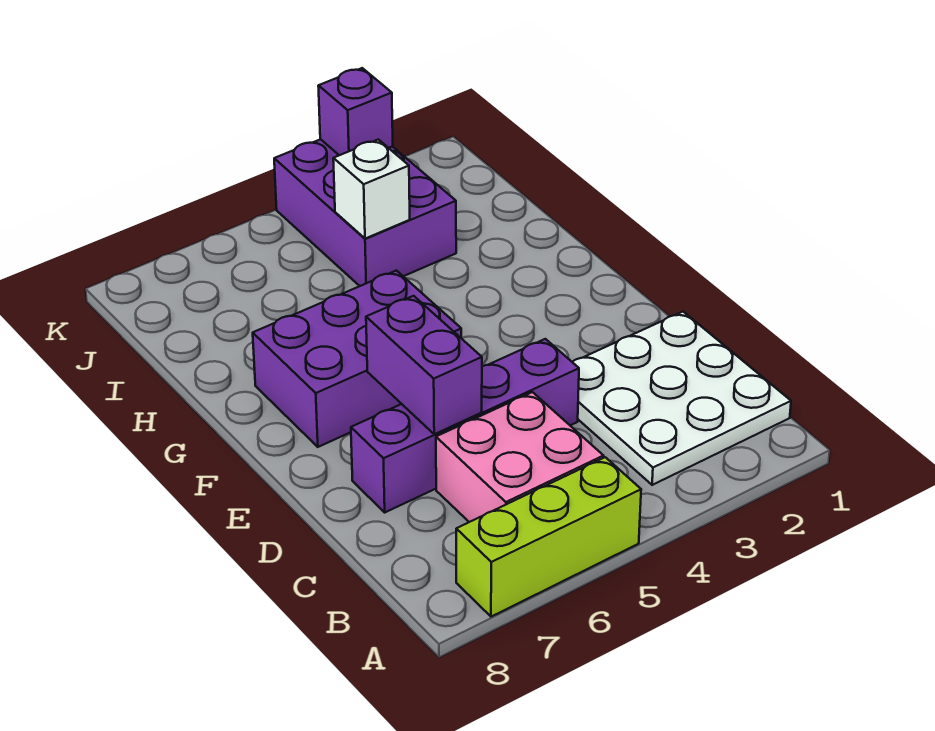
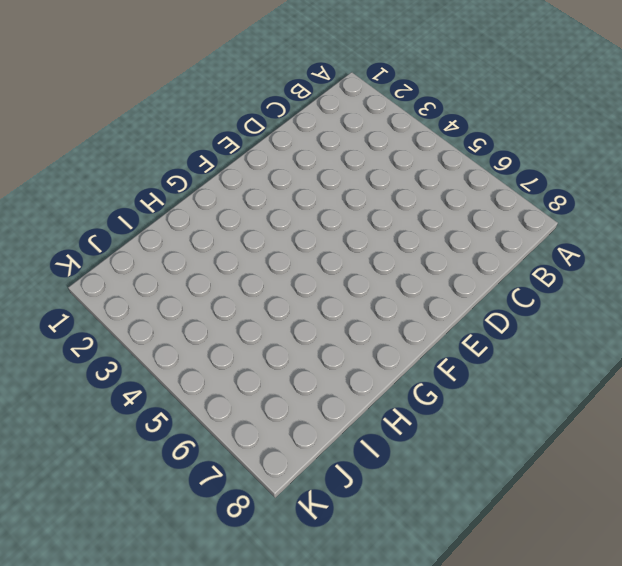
none -> lime brick A5:A7 level 1
none -> white plate B1:D3 level 1

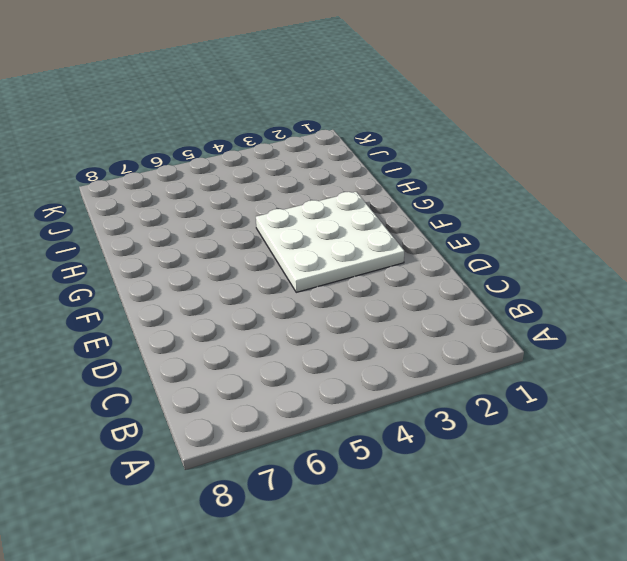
white plate E2:G4 level 1 -> white plate B1:D3 level 1
none -> lime brick A5:A7 level 1
none -> pink brick B5:C6 level 1

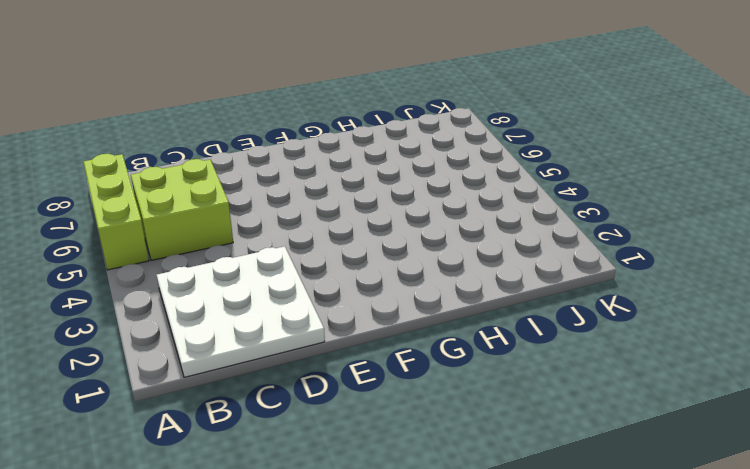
lime brick B5:C6 level 1 -> pink brick B5:C6 level 1
none -> purple brick D4:D7 level 1
none -> purple brick F5:G7 level 1

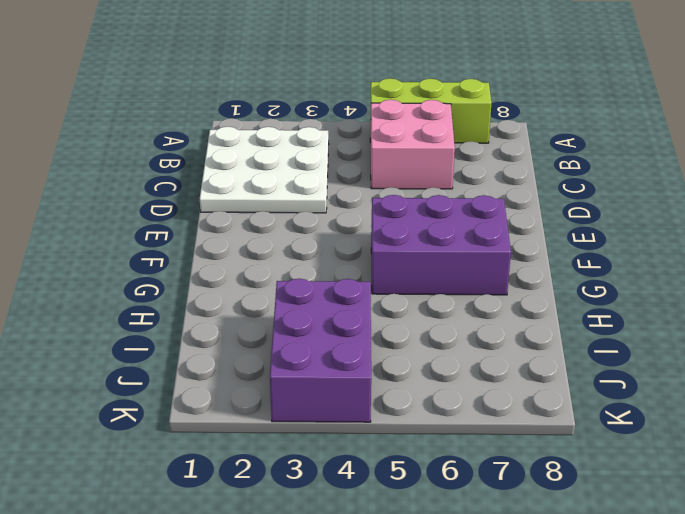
none -> purple brick D4:D7 level 1
none -> purple brick D6:E6 level 2

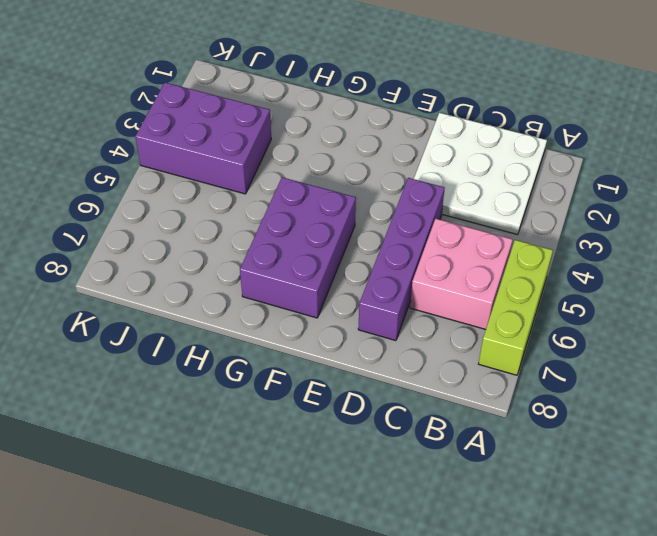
none -> purple brick D6:E6 level 2
none -> white brick I4 level 2

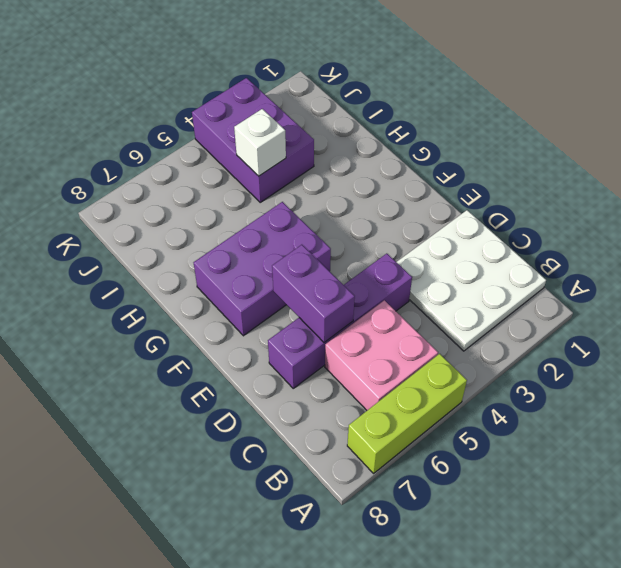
none -> purple brick K3 level 2

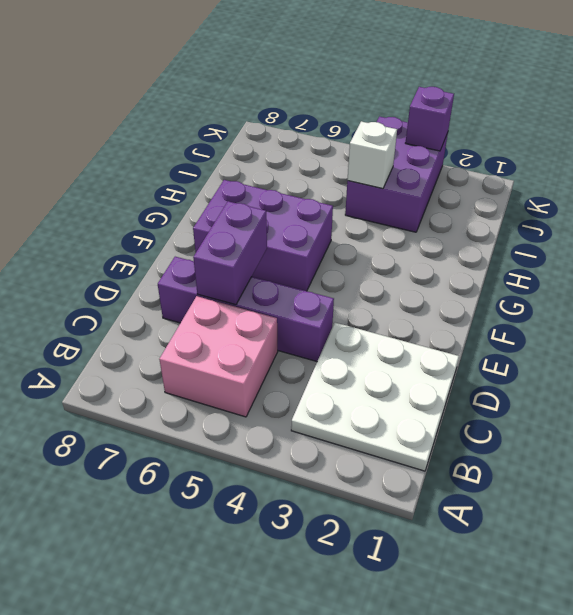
none -> lime brick A5:A7 level 1

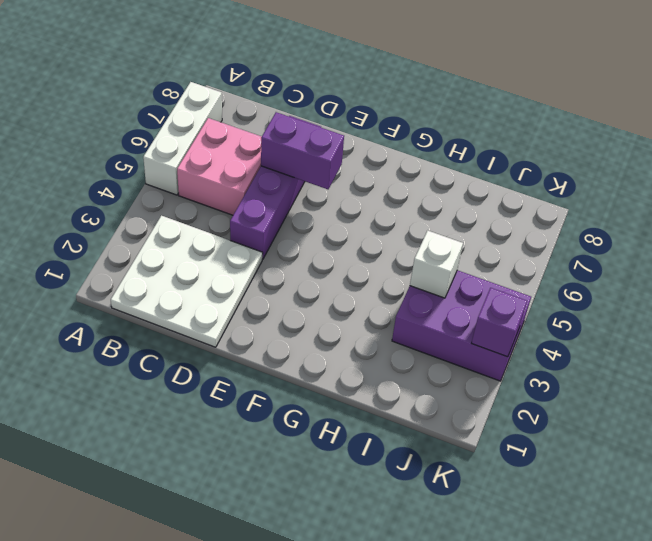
white brick A5:A7 level 1 -> lime brick A5:A7 level 1
none -> purple brick F5:G7 level 1

